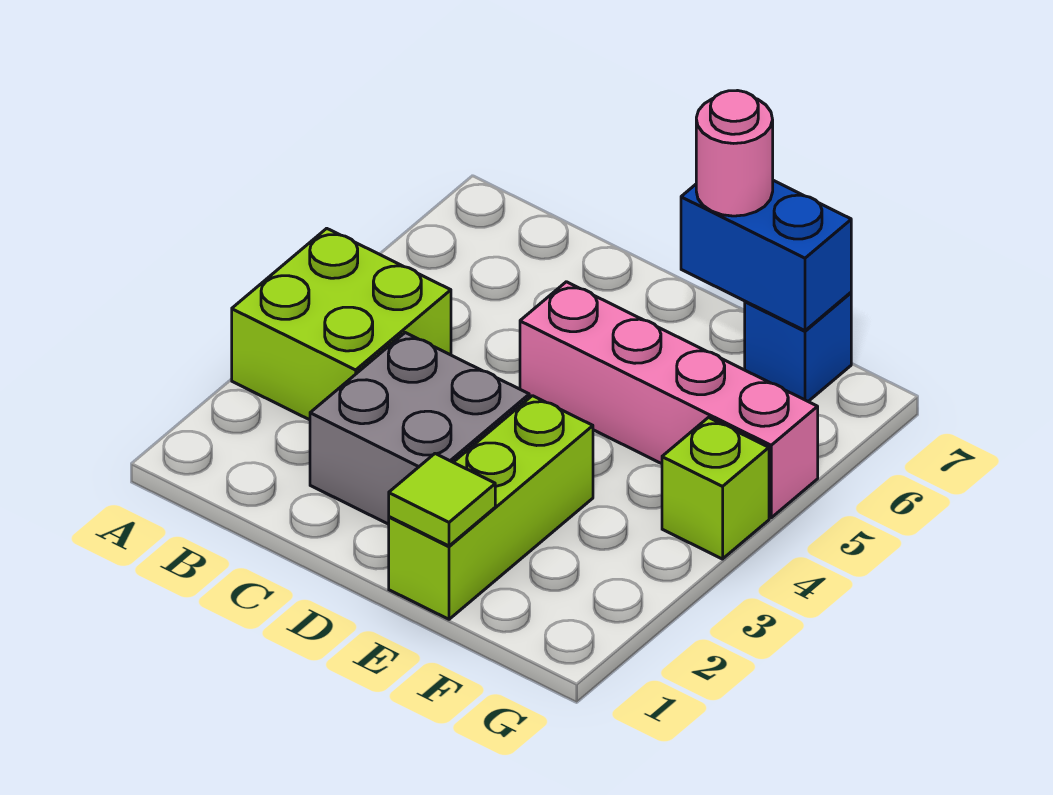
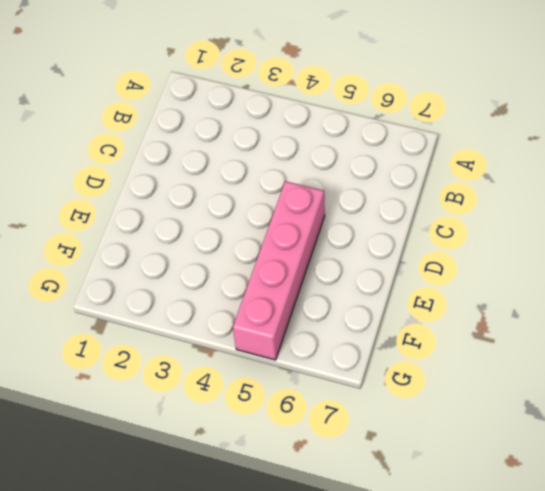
none -> lime brick A3:B4 level 1
none -> grey brick C2:D3 level 1

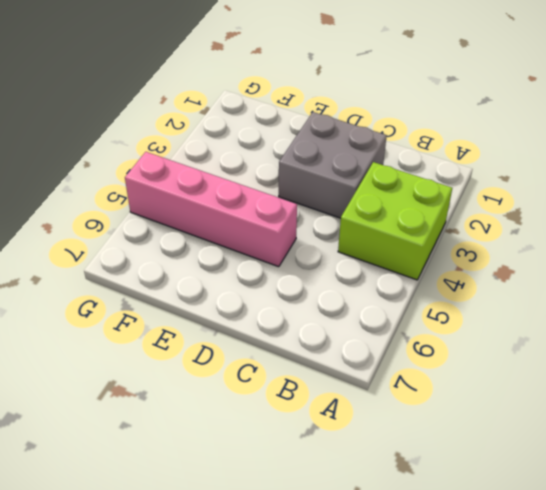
none -> lime brick E1:E3 level 1
none -> blue brick F7 level 1

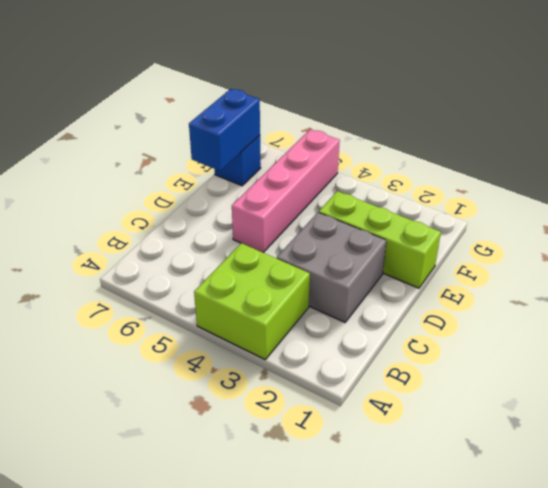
none -> lime brick G4 level 1
none -> lime tile E1 level 2

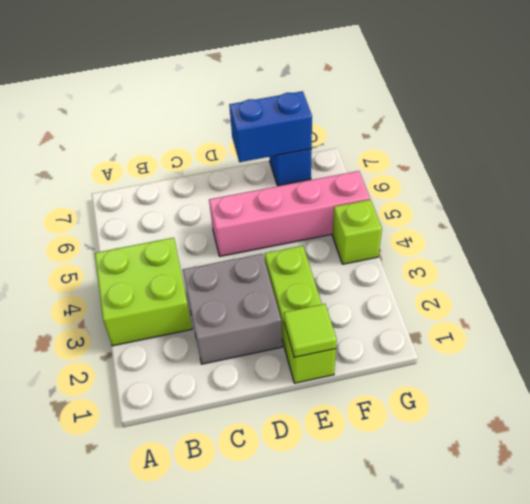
none -> pink round brick E7 level 3

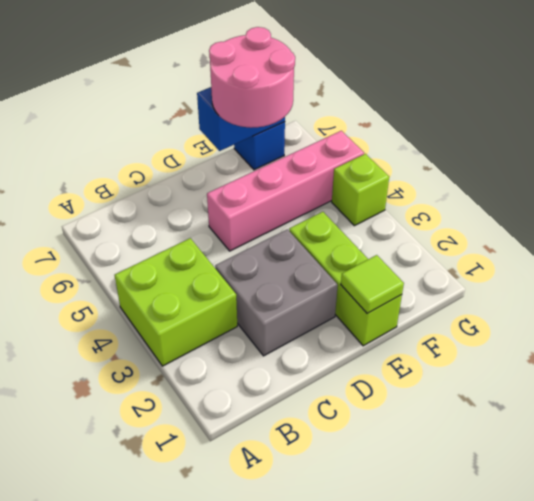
pink round brick E6:F7 level 3 -> pink round brick E7 level 3

